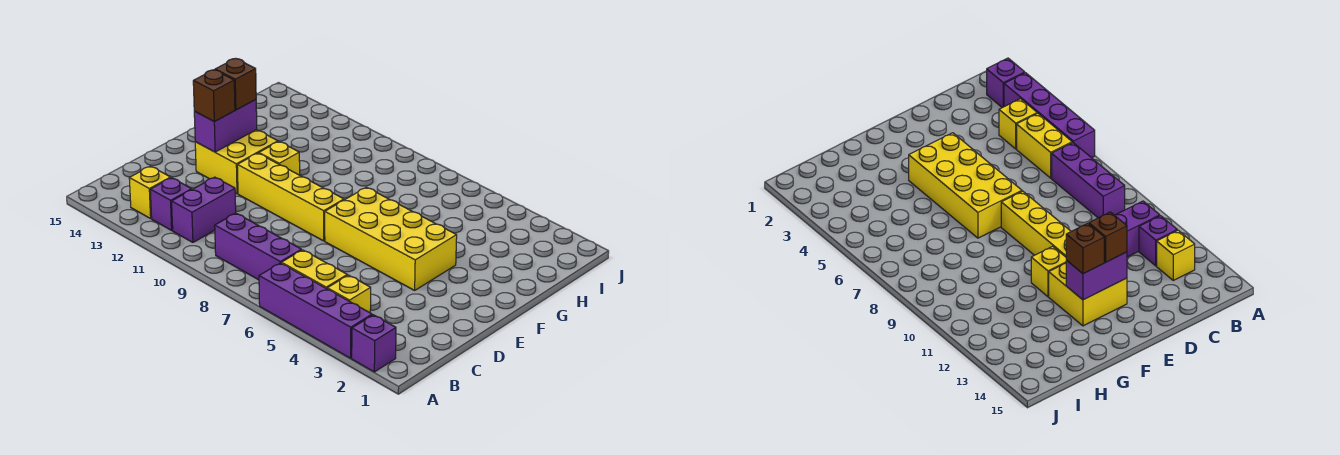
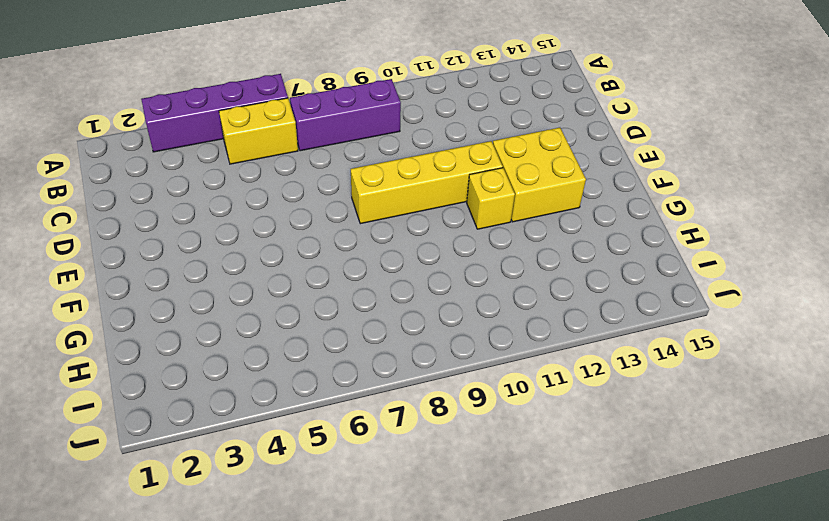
none -> purple brick A2 level 1
none -> yellow brick B4 level 1
none -> purple brick B11:C11 level 1

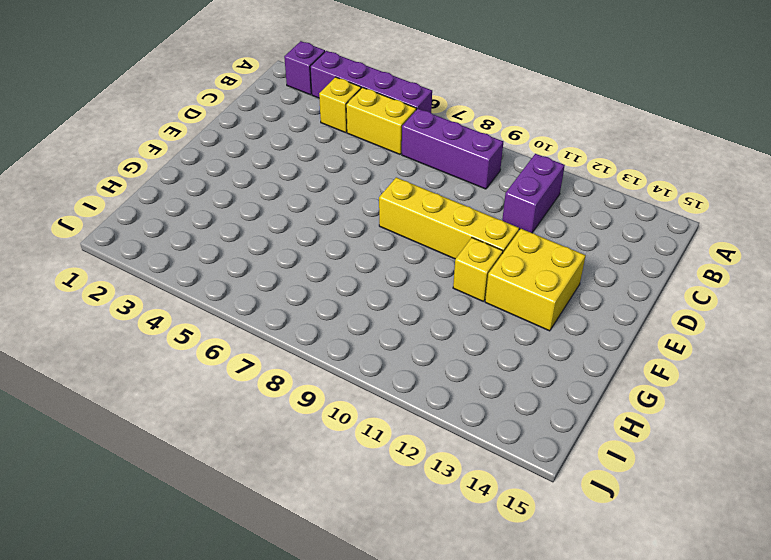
none -> purple brick B12 level 1
none -> yellow brick B13 level 1
none -> yellow brick E4:F7 level 1

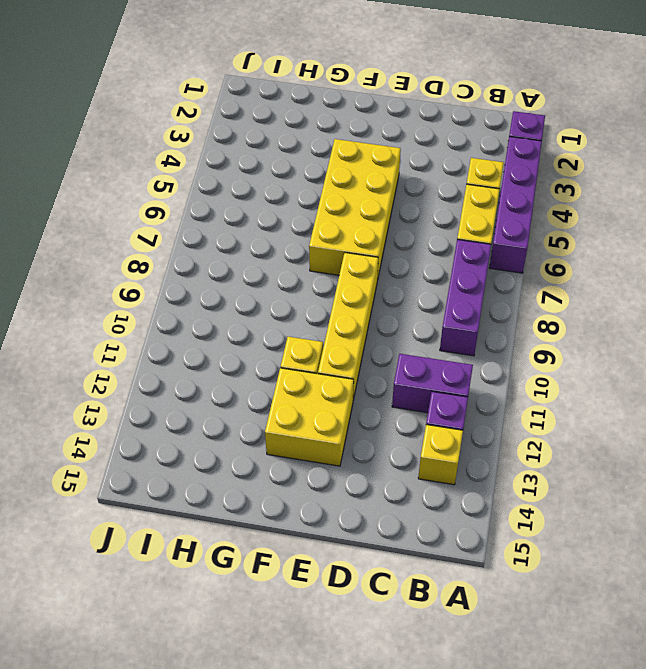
none -> purple brick E13:F13 level 2
none -> brown brick E13 level 3
none -> brown brick F13 level 3

